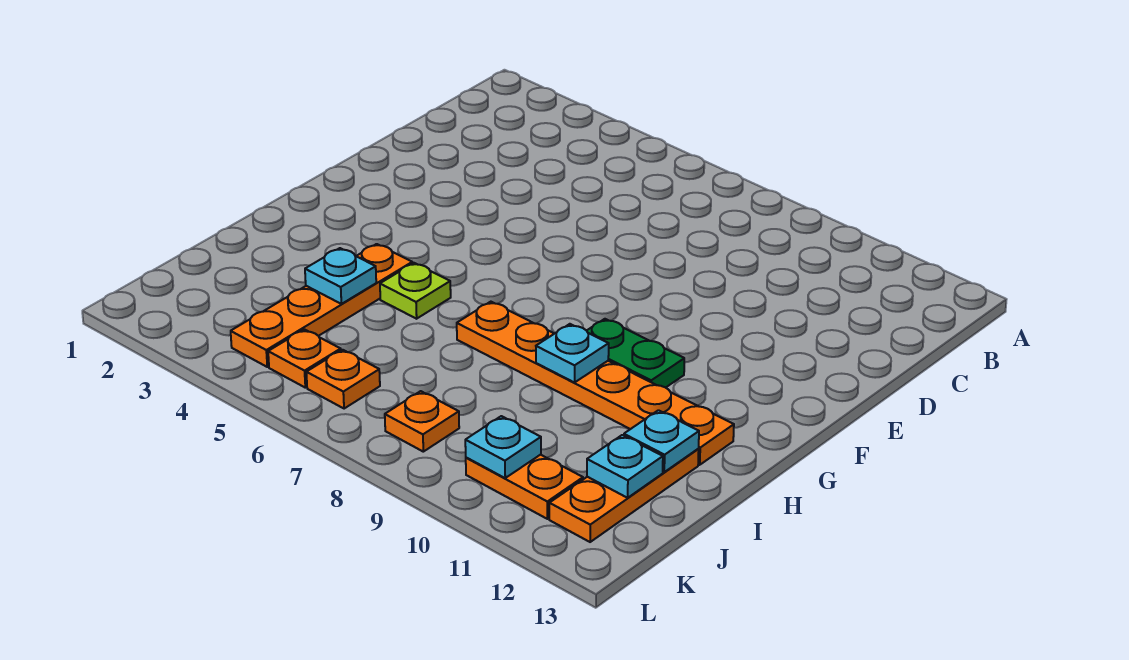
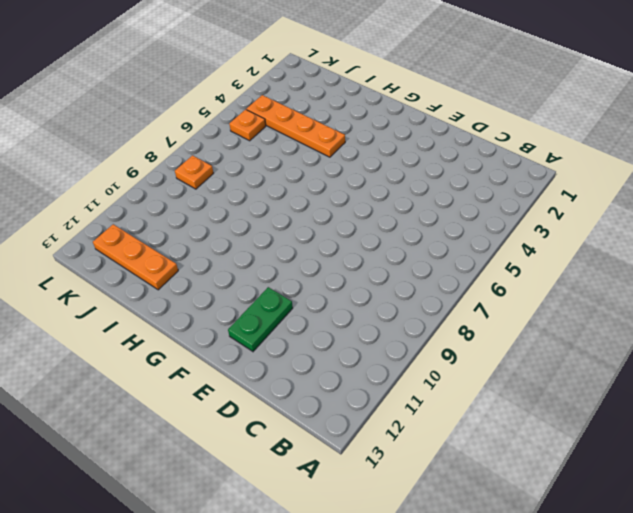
green plate E11:E12 level 1 -> green plate G9:G10 level 1
none -> lime plate H5 level 1
none -> orange plate H7:H12 level 1
none -> orange plate K6 level 1

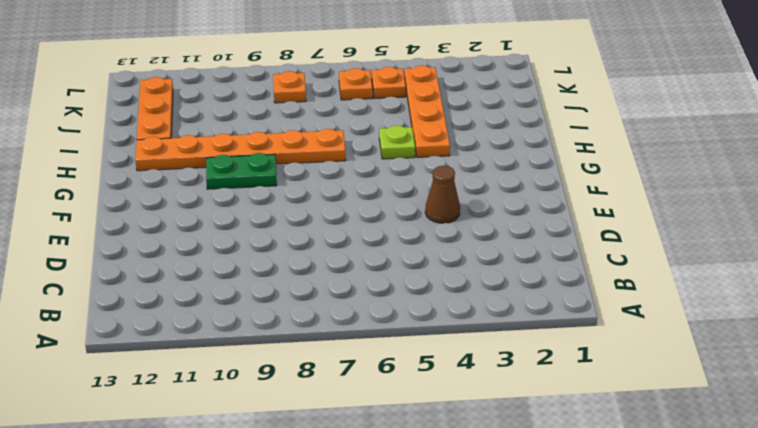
brown cone E4 level 1 -> none
none -> orange plate K10:K11 level 1
none -> cyan plate H9 level 2
none -> cyan plate I4 level 2

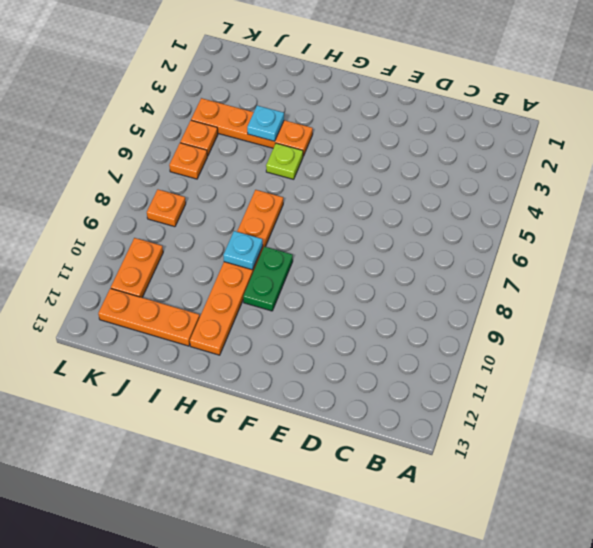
none -> cyan plate I12 level 2
none -> cyan plate J12 level 2
none -> cyan plate K10 level 2

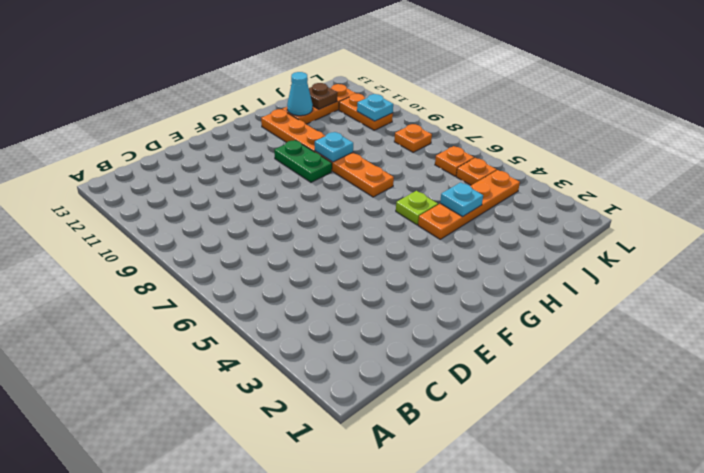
cyan cone I12 level 2 -> cyan plate I12 level 2
brown plate J12 level 2 -> cyan plate J12 level 2

